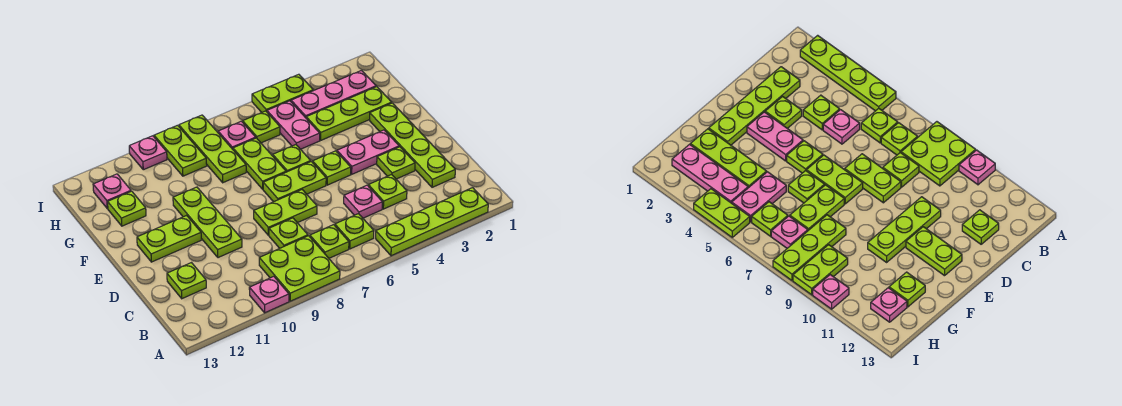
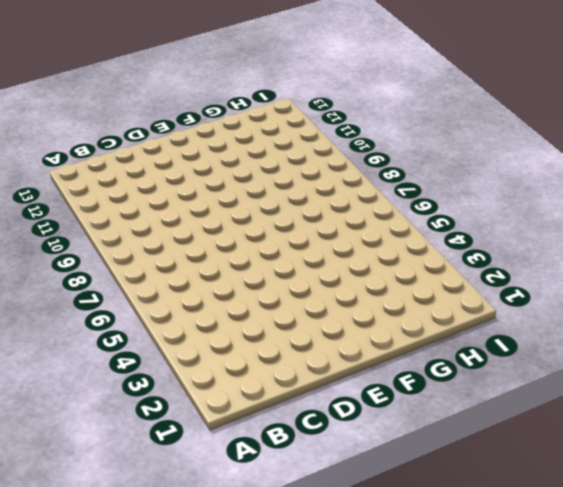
none -> lime plate A2:A5 level 1
none -> lime plate A8:B9 level 1
none -> pink plate A10 level 1
none -> lime plate B6 level 1

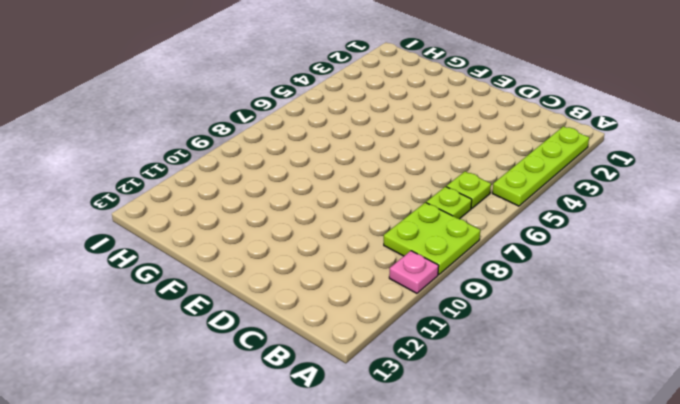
none -> lime plate C2:F2 level 1
none -> lime plate C4 level 1
none -> pink plate C5 level 1
none -> lime plate C8 level 1

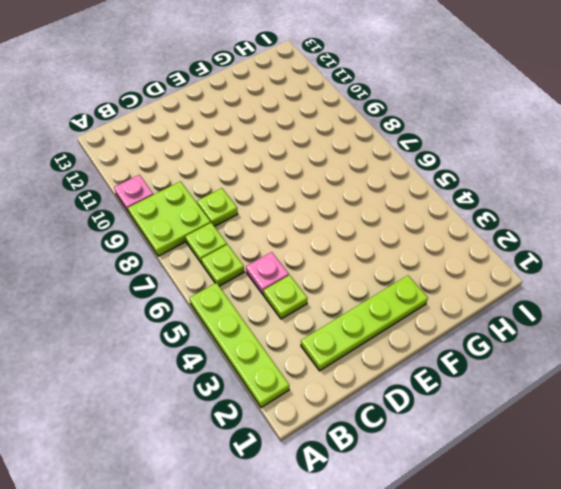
none -> lime plate C12 level 1
none -> lime plate D3 level 1
none -> lime plate D7:D8 level 1
none -> lime plate D10:F10 level 1

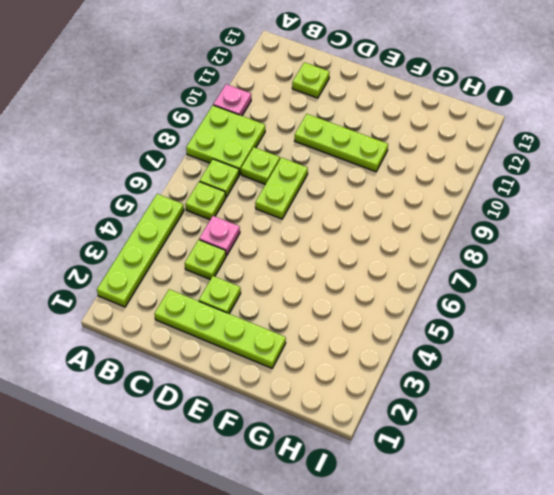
none -> pink plate E3:E4 level 1
none -> lime plate E5 level 1
none -> lime plate E6:E7 level 1
none -> lime plate E11:E12 level 1

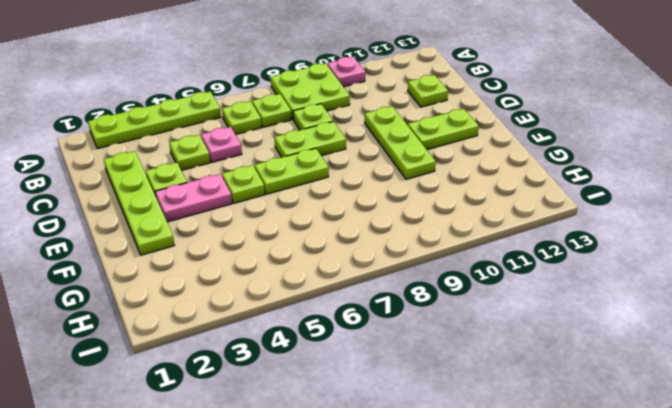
none -> lime plate F6 level 1
none -> lime plate F7:G7 level 1
none -> lime plate G2:G4 level 1
none -> pink plate G5:H5 level 1

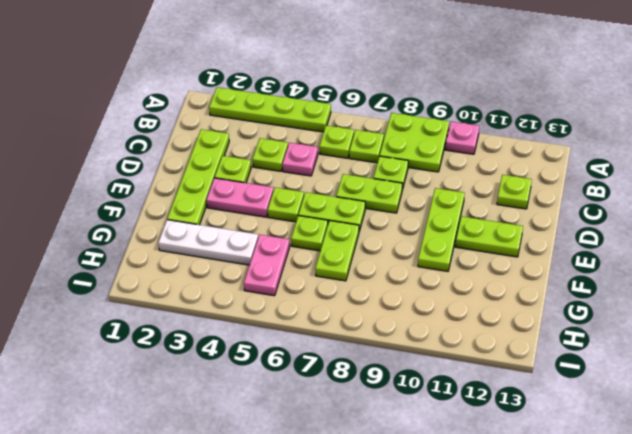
white plate G2:G4 level 1 -> lime plate G2:G4 level 1
none -> lime plate G8:I8 level 1
none -> lime plate G12 level 1
none -> pink plate H2:H4 level 1
none -> lime plate H6 level 1

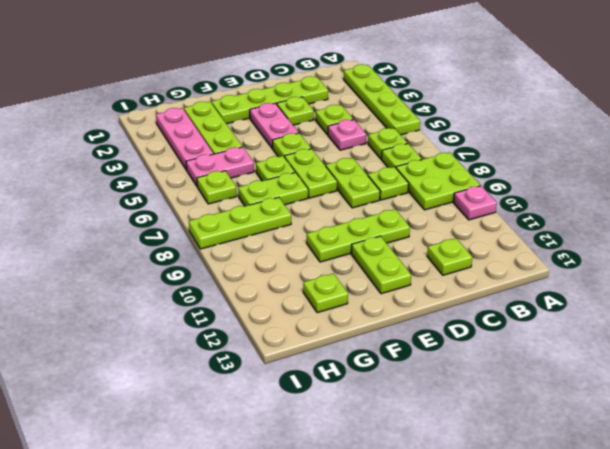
none -> pink plate H7 level 1
none -> lime plate H9:I9 level 1
none -> pink plate H12 level 1
none -> lime plate I4:I5 level 1

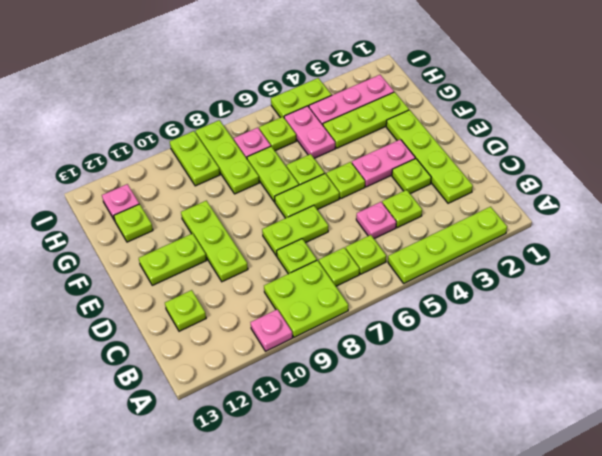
none -> pink plate I10 level 1

